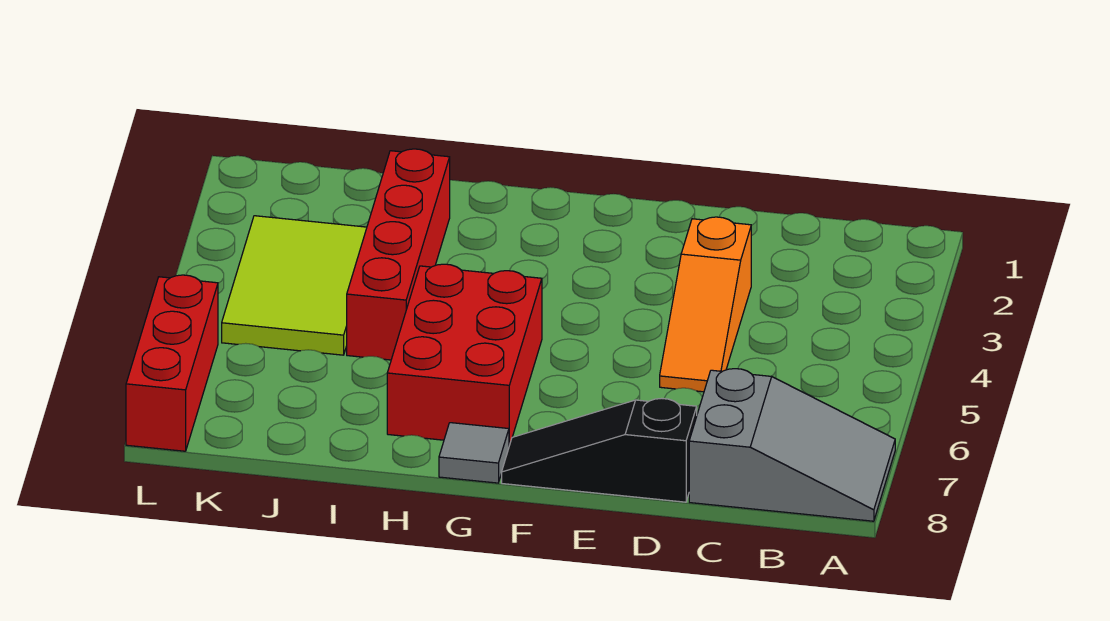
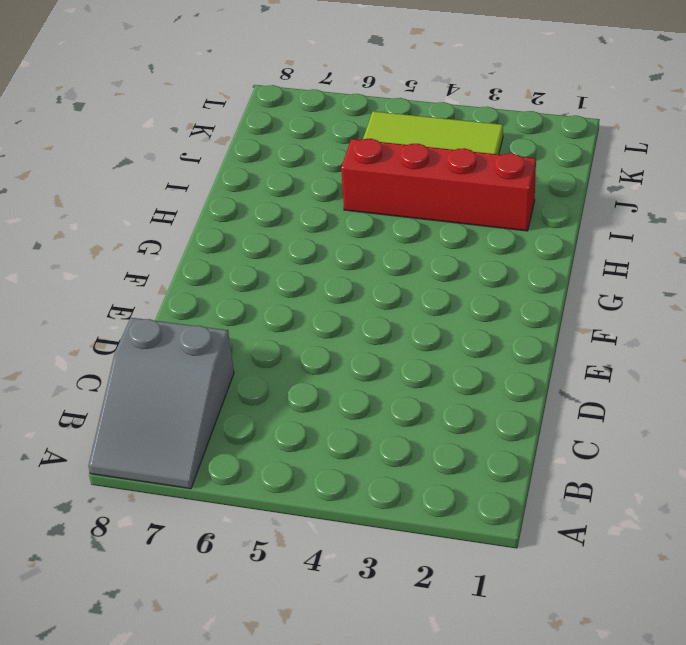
none -> orange slope D3:D5 level 1 top 3
none -> black slope D8:F8 level 1 top D

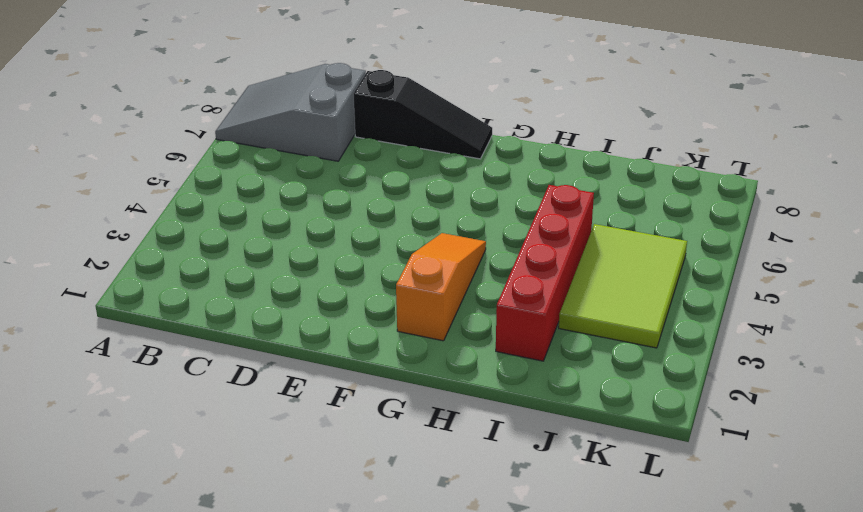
orange slope G2:G4 level 1 top 2 -> orange slope D3:D5 level 1 top 3
none -> red brick G5:H7 level 1
none -> grey tile G8 level 1

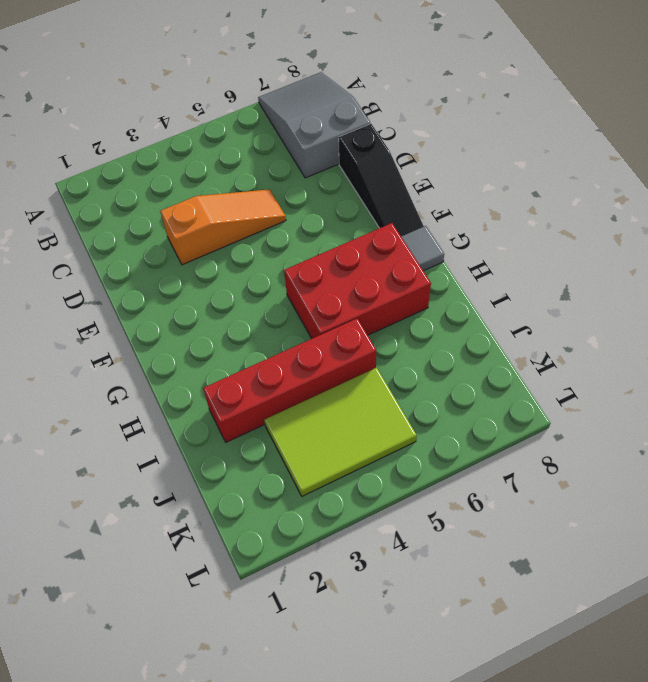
none -> red brick L6:L8 level 1

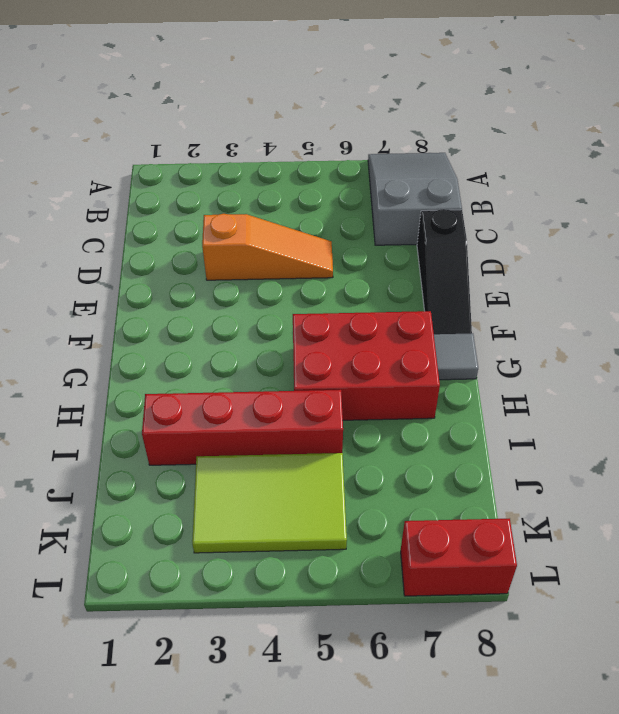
red brick L7:L8 level 1 -> red brick L6:L8 level 1

